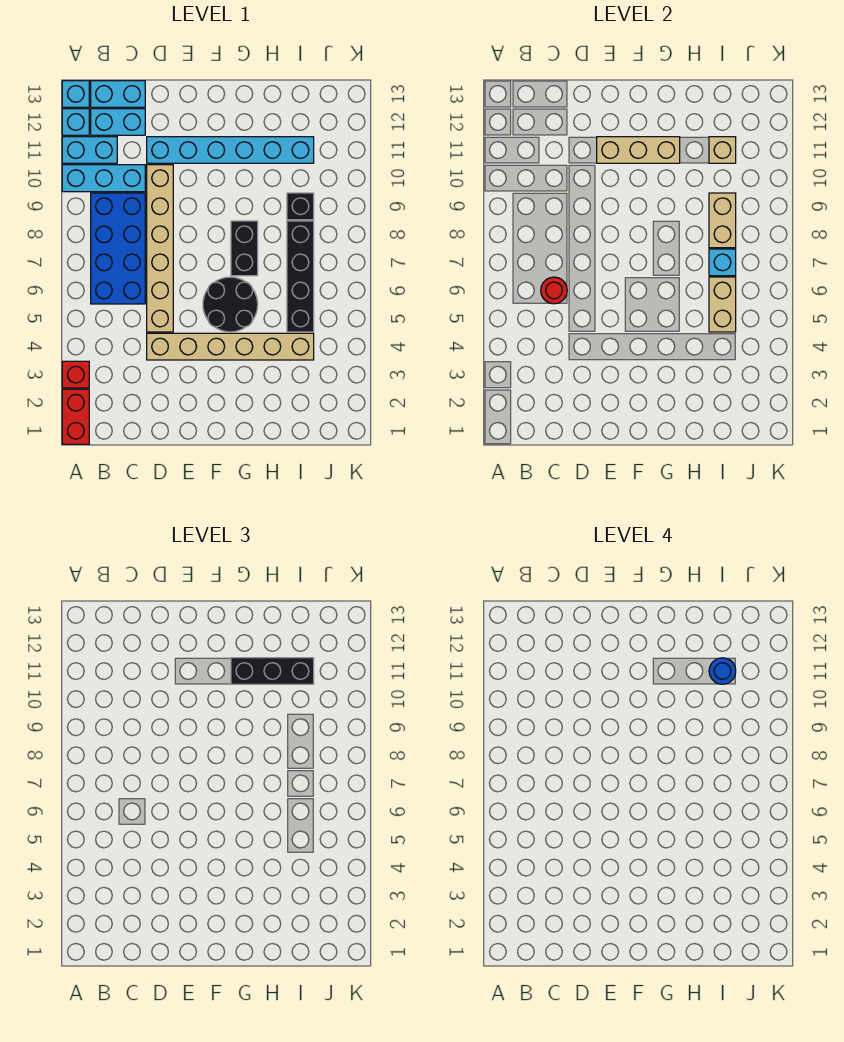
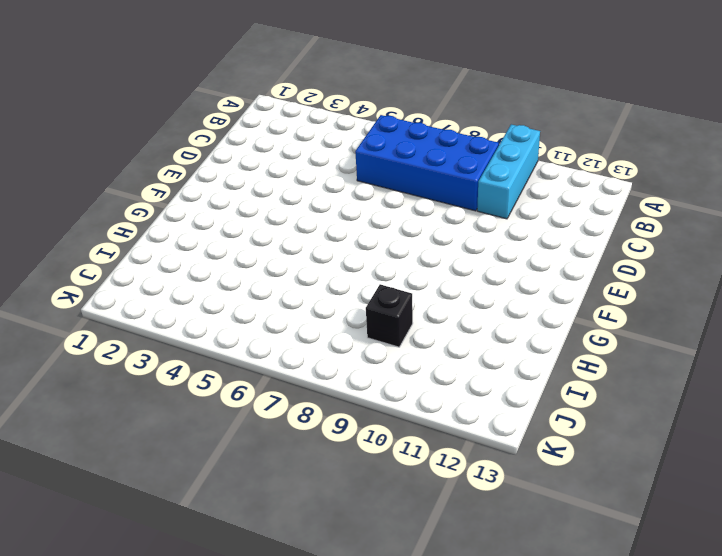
none -> red brick A1:A2 level 1
none -> red brick A3 level 1
none -> cyan brick A11:B11 level 1

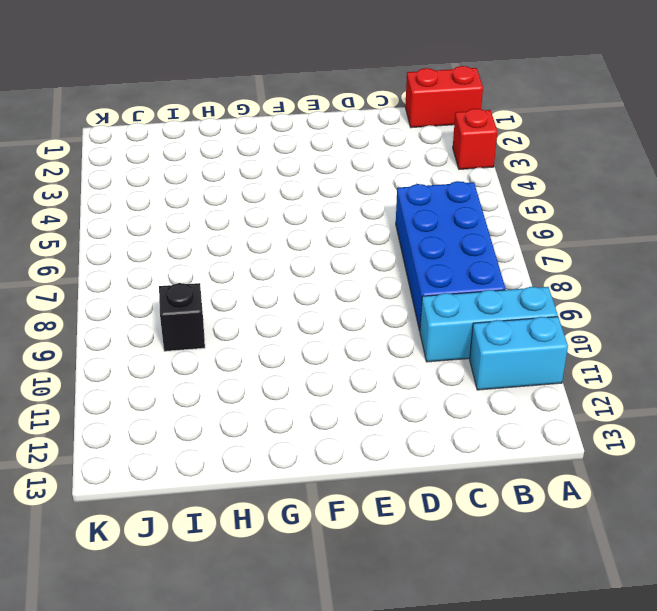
red brick A1:B1 level 1 -> red brick A1:A2 level 1
none -> cyan brick A12 level 1
none -> cyan brick A13 level 1
none -> cyan brick B12:C12 level 1

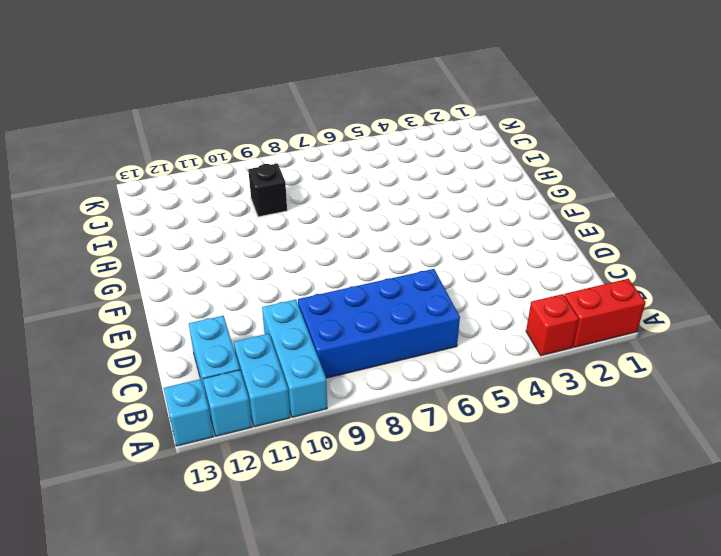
none -> cyan brick B13:C13 level 1
none -> tan brick D4:I4 level 1
none -> tan brick D5:D10 level 1

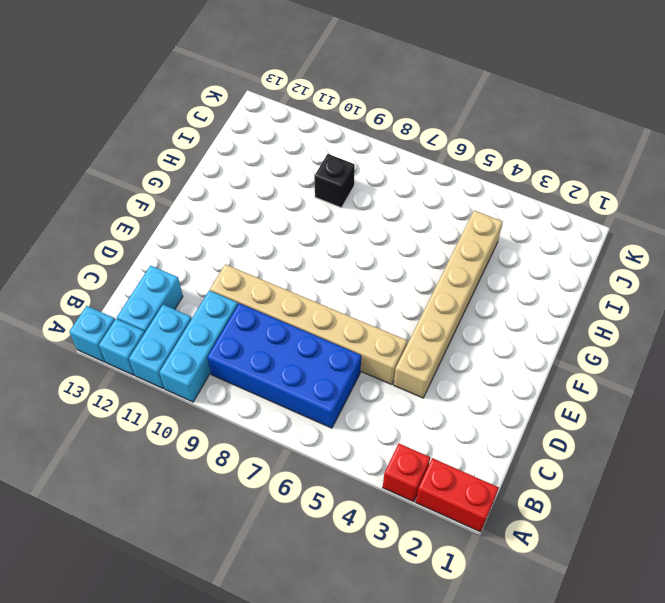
none -> cyan brick B13:C13 level 1
none -> cyan brick D11:I11 level 1
none -> black round brick F5:G6 level 1

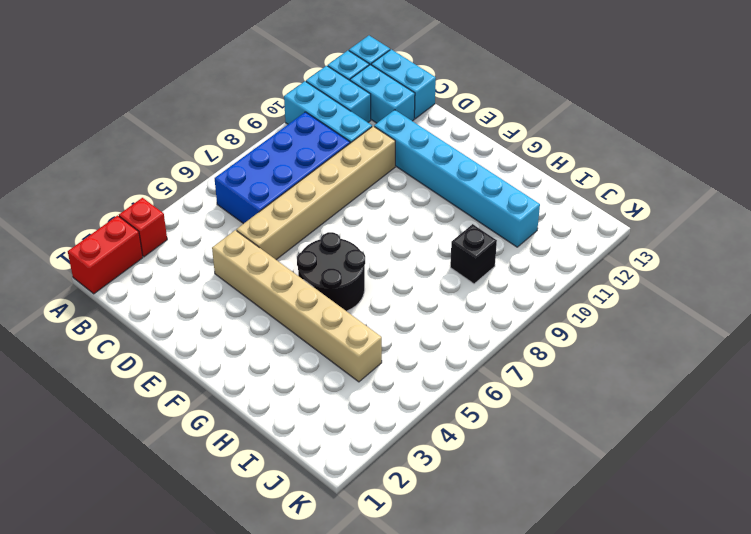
none -> black brick G7:G8 level 1
none -> black brick I5:I8 level 1
none -> red round brick C6 level 2

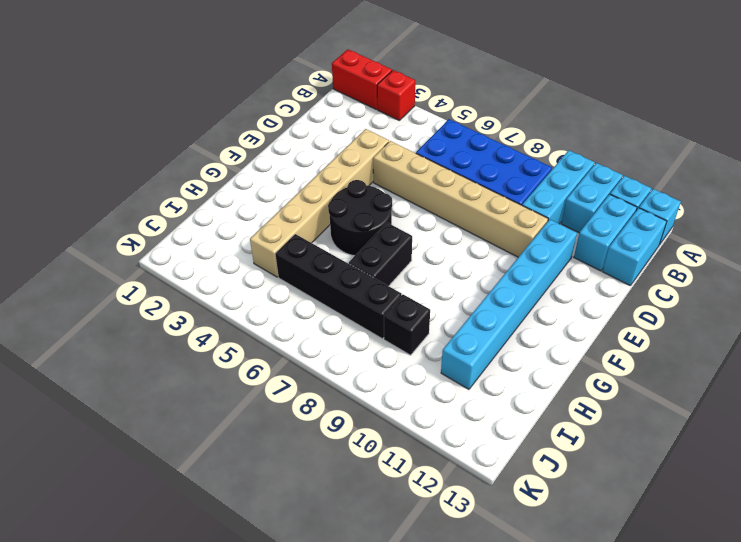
black brick G7:H7 level 1 -> black brick G7:G8 level 1
none -> red round brick C6 level 2
none -> tan brick E11:G11 level 2
none -> tan brick I5:I6 level 2

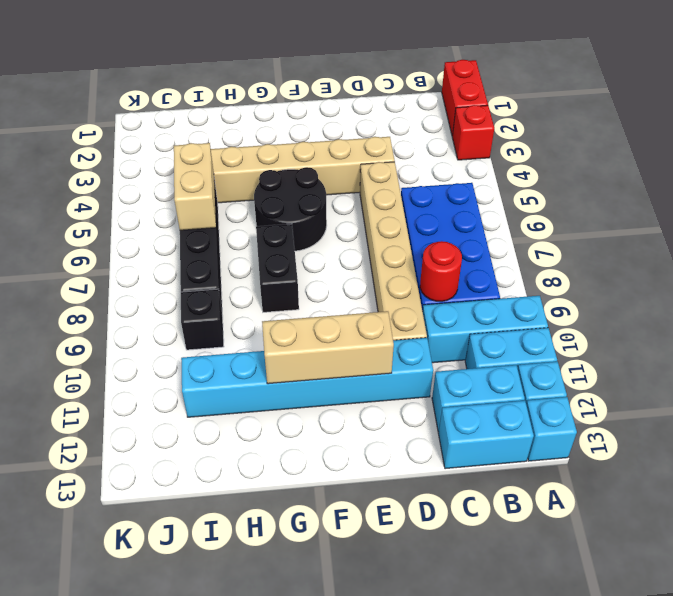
red round brick C9 level 2 -> red round brick C6 level 2
none -> cyan brick I7 level 2
none -> tan brick I8:I9 level 2
none -> tan brick I11 level 2

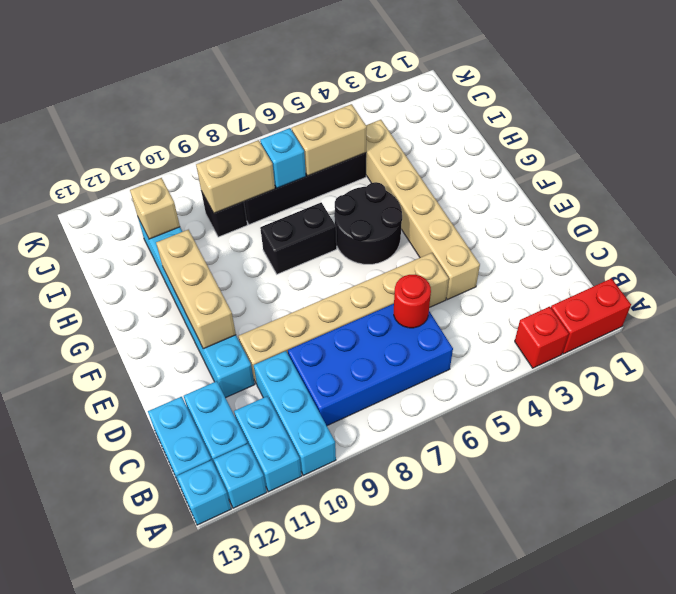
none -> black brick G11:I11 level 3
none -> blue round brick I11 level 4

